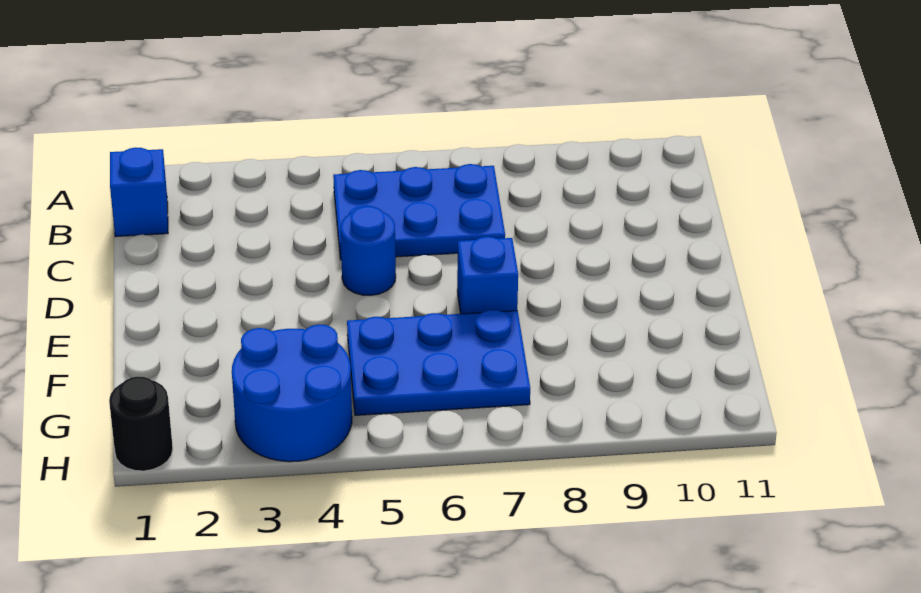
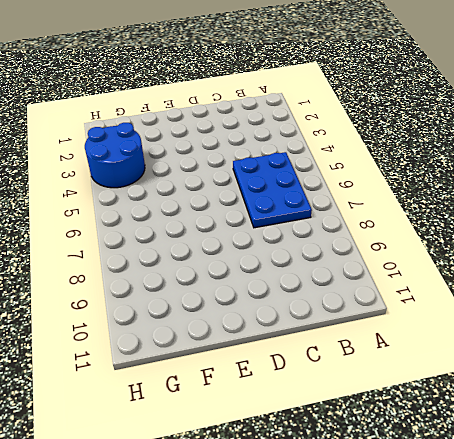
none -> blue brick B1 level 1
none -> blue round brick D5 level 1

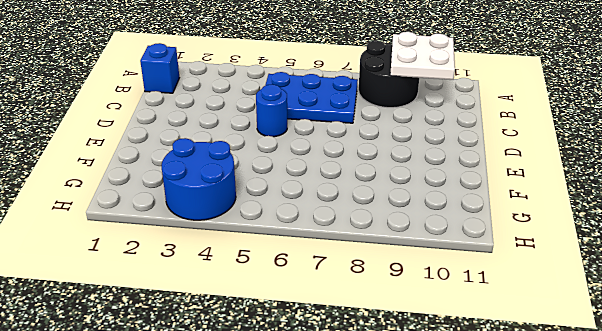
black round brick A8:B9 level 1 -> none
white plate A9:B10 level 2 -> none
none -> blue brick E7 level 1
none -> blue plate F5:G7 level 1

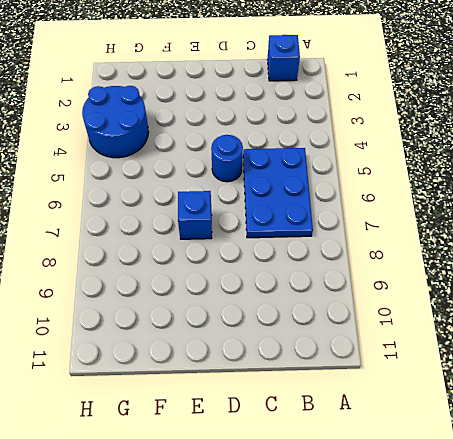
none -> blue plate F5:G7 level 1
none -> black round brick H1 level 1

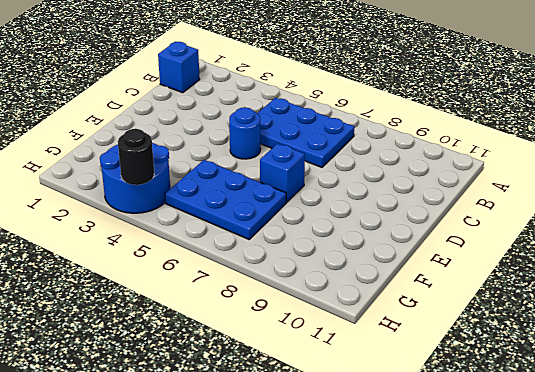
black round brick H4 level 2 -> black round brick H1 level 1

